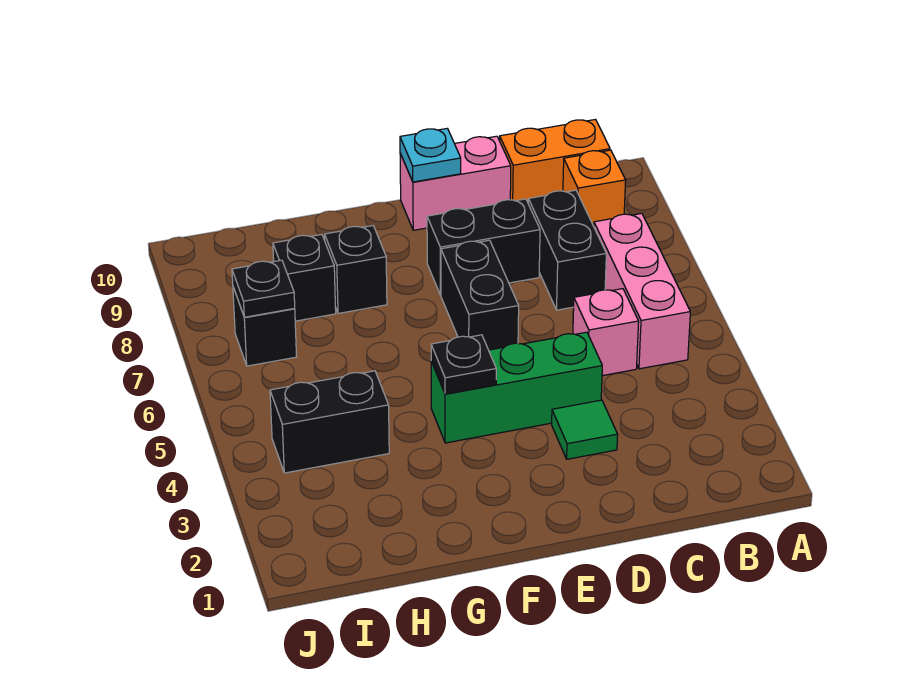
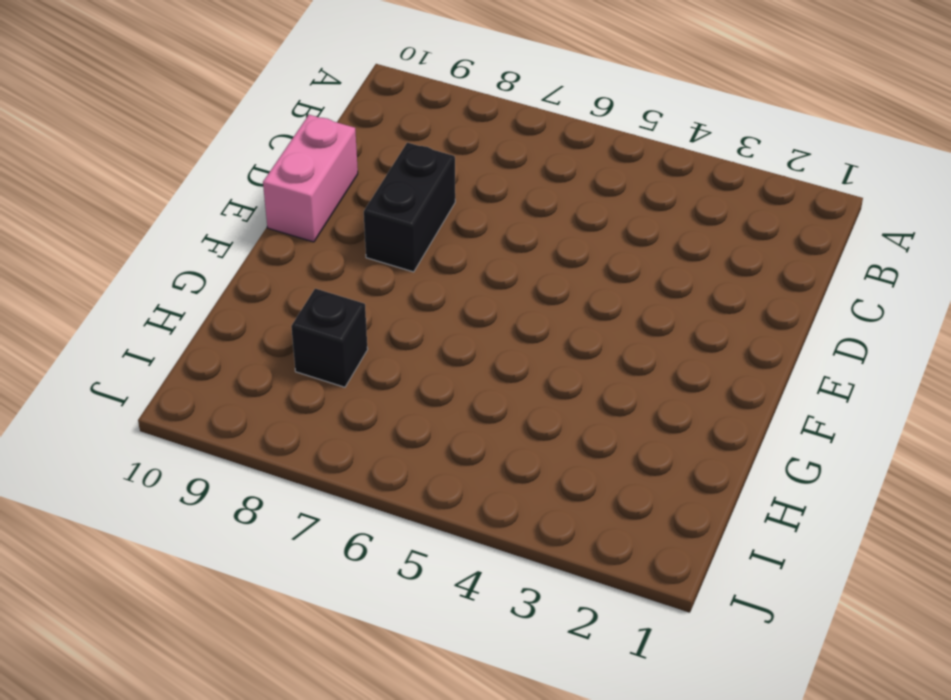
none -> pink brick B5:B7 level 1
none -> orange brick B9 level 1
none -> orange brick B10:C10 level 1

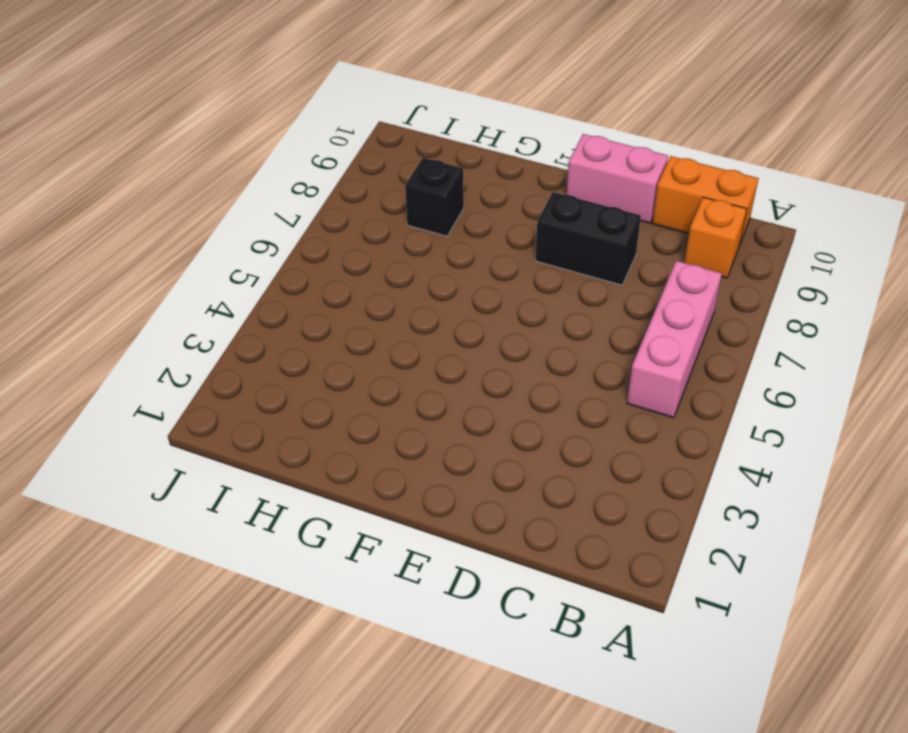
none -> pink brick C5 level 1
none -> black brick C7:C8 level 1
none -> green tile D3 level 1

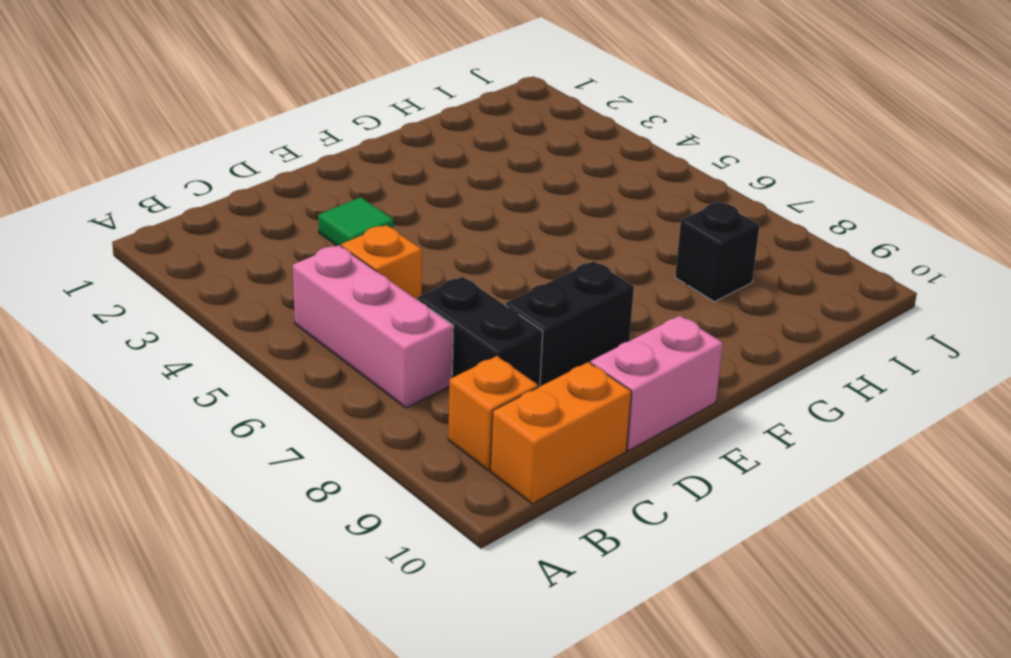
orange brick C5 level 1 -> pink brick C5 level 1
none -> green brick D4:F4 level 1
none -> black brick E6:E7 level 1
none -> black brick G8 level 1

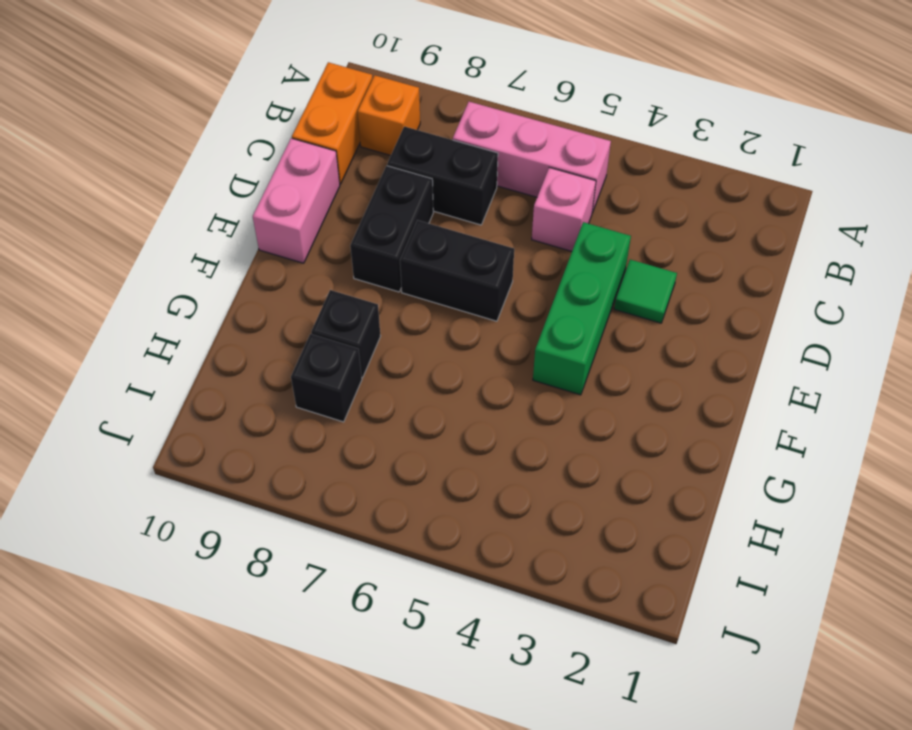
none -> black brick H4:I4 level 1
none -> black brick I7 level 1
none -> cyan plate E10 level 2

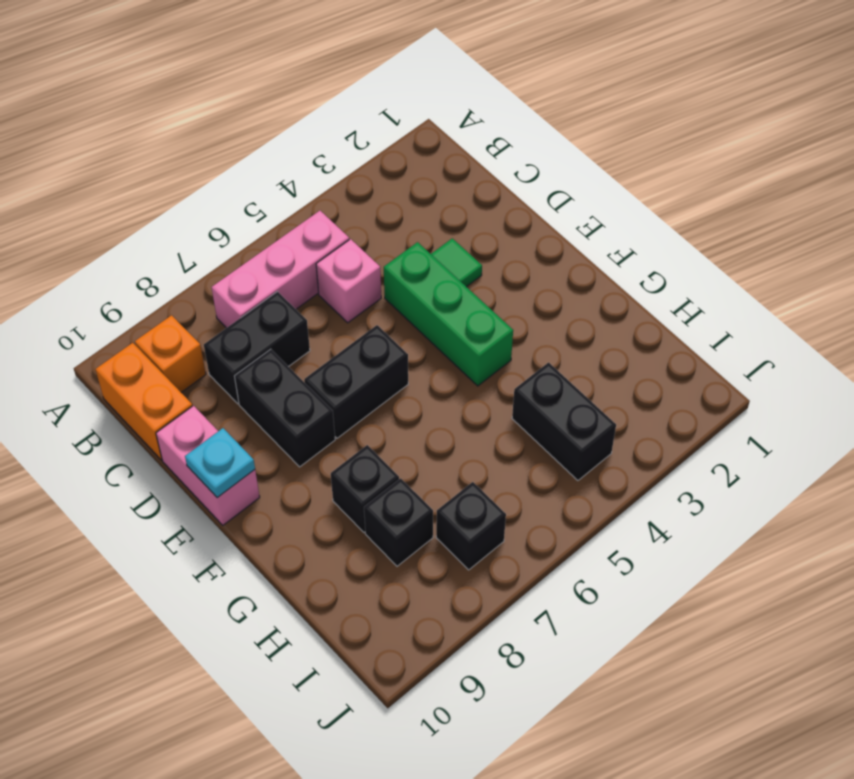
none -> black plate F4 level 2
none -> black plate I7 level 2

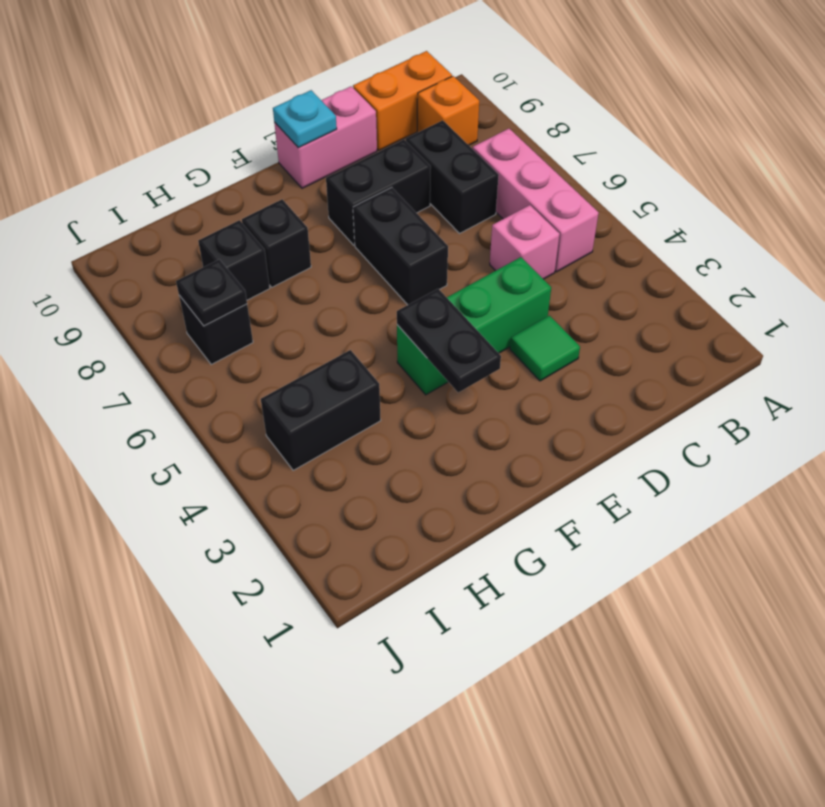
black plate F3:F4 level 2 -> black plate F4 level 2

